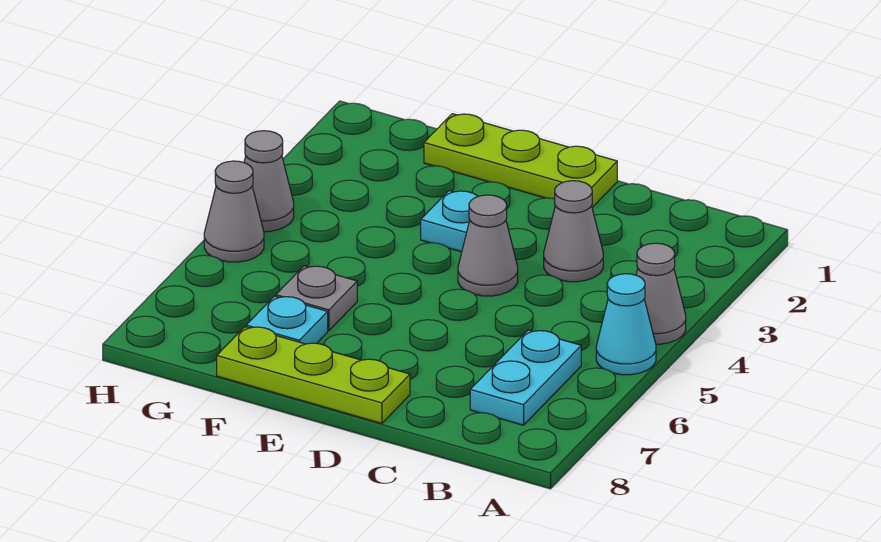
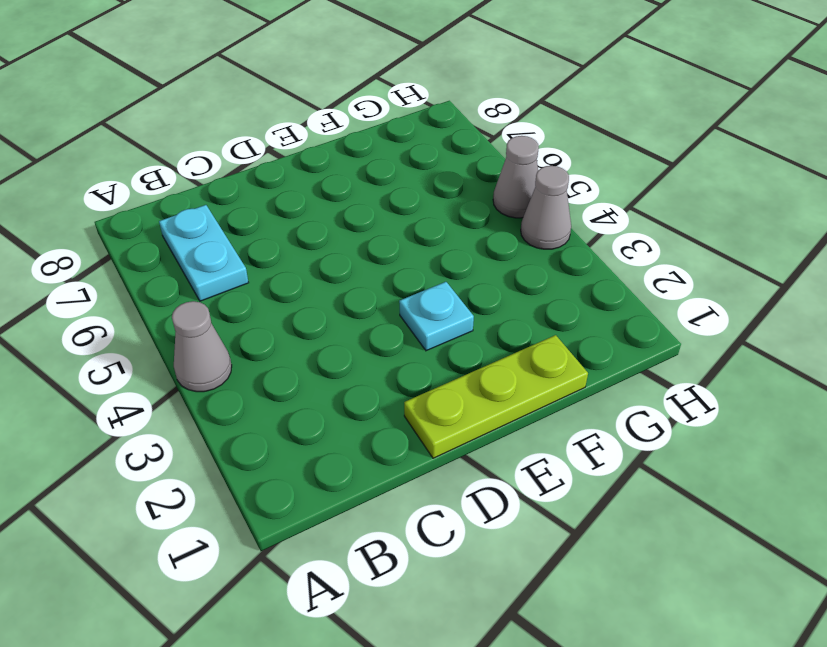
none -> cyan cone A5 level 1
none -> grey cone C3 level 1
none -> grey cone D4 level 1

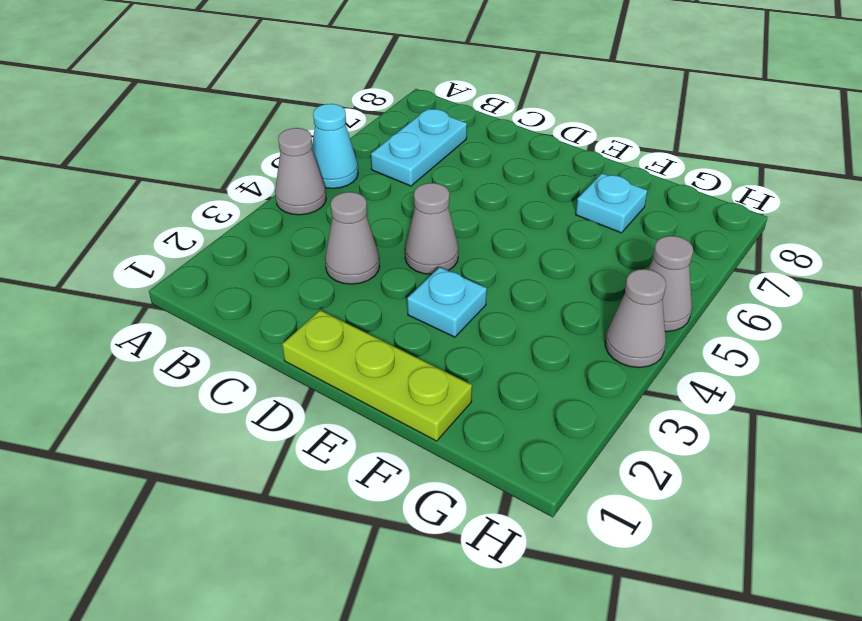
none -> lime plate D8:F8 level 1
none -> grey plate F6 level 1

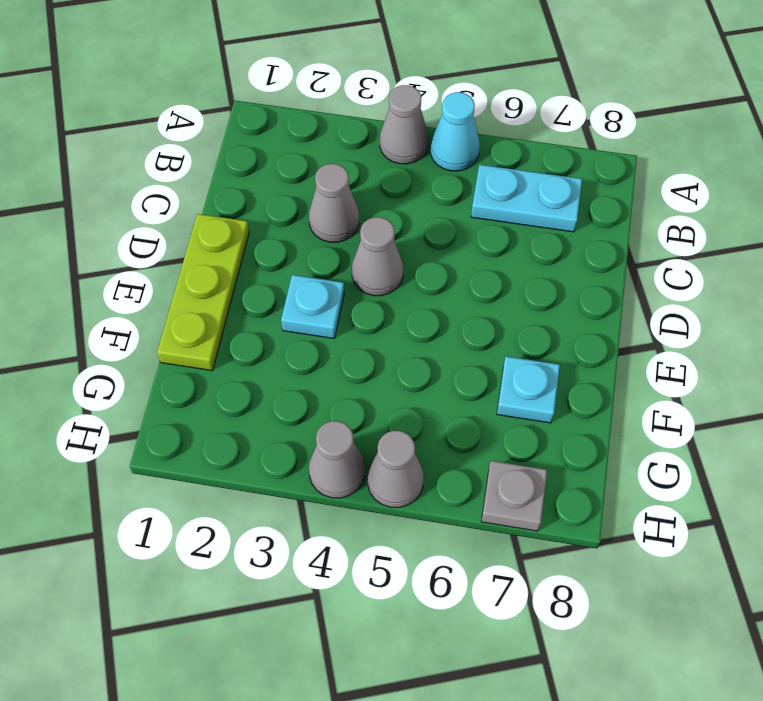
grey plate H7 level 1 -> grey plate F6 level 1
none -> lime plate D8:F8 level 1

